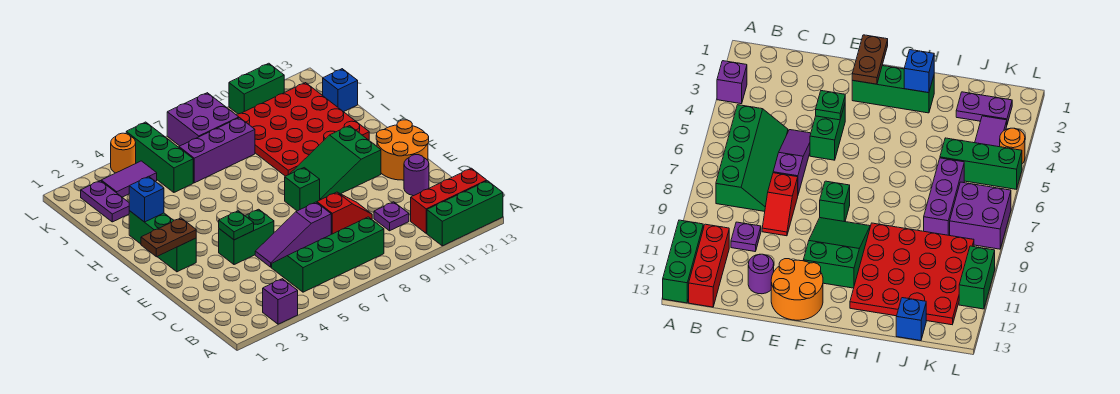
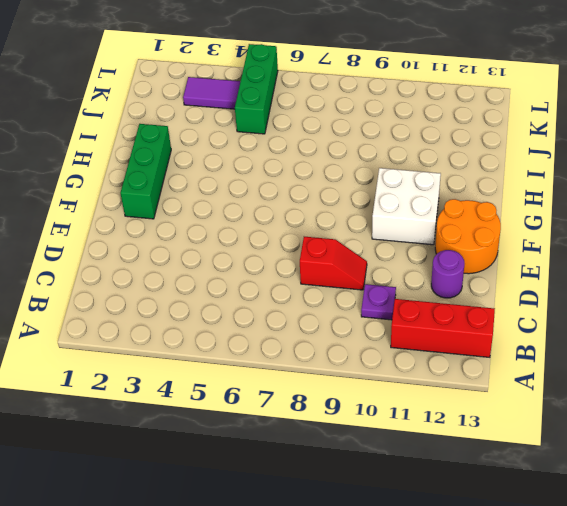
white brick F10:G11 level 1 -> green slope F9:G11 level 1 top 11
none -> purple brick A3 level 1
none -> green brick A11:A13 level 1
none -> green slope B5:C8 level 1 top B

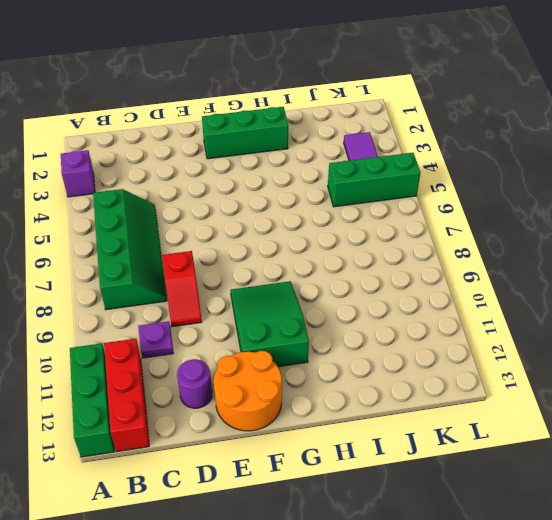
none -> purple slope D5:D7 level 1 top 7
none -> green brick E4:E5 level 1
none -> green brick F8 level 1

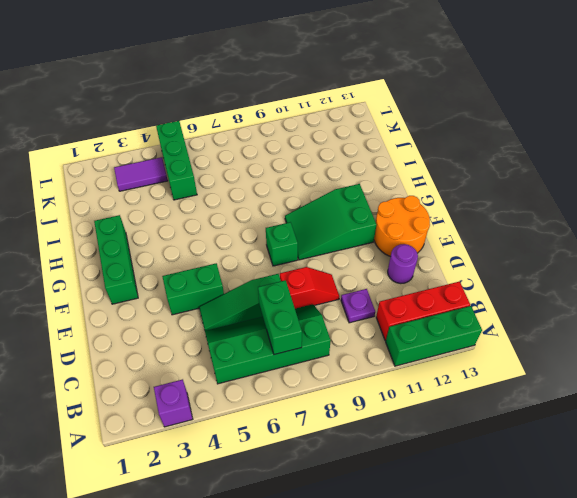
green brick B7:C7 level 2 -> green brick L10:L11 level 1
green slope D5:D7 level 1 top 7 -> purple slope D5:D7 level 1 top 7
none -> red plate H9:K12 level 1
none -> purple plate J2:K2 level 1
none -> purple brick J6:J8 level 1

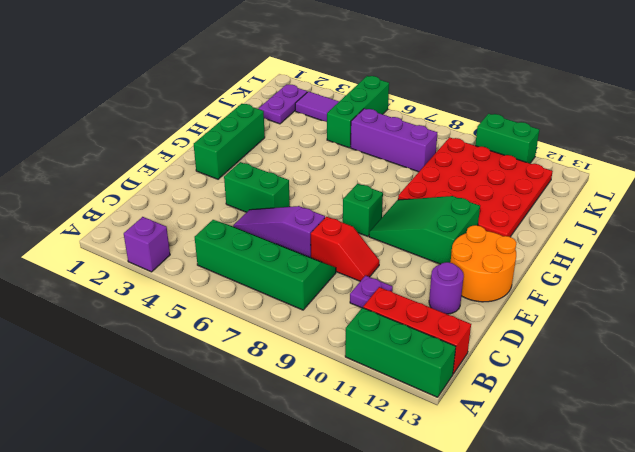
none -> blue brick J13 level 1
none -> purple brick K7:L8 level 1
none -> orange round brick L4 level 1

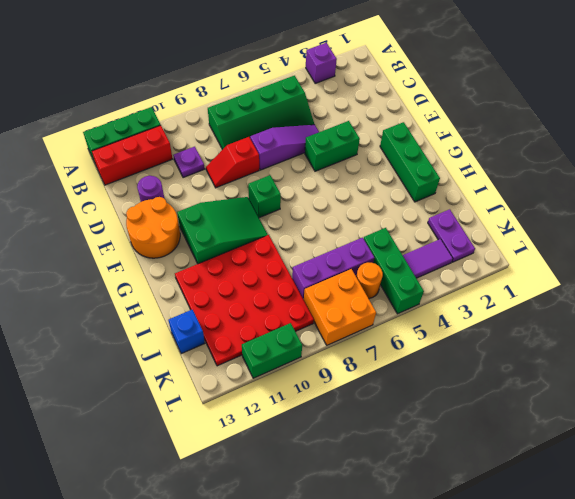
orange round brick K6 level 1 -> orange round brick L4 level 1
orange brick K7:L8 level 1 -> purple brick K7:L8 level 1
none -> green plate E4 level 2
none -> brown plate F1:F2 level 2
none -> blue brick H2 level 2

